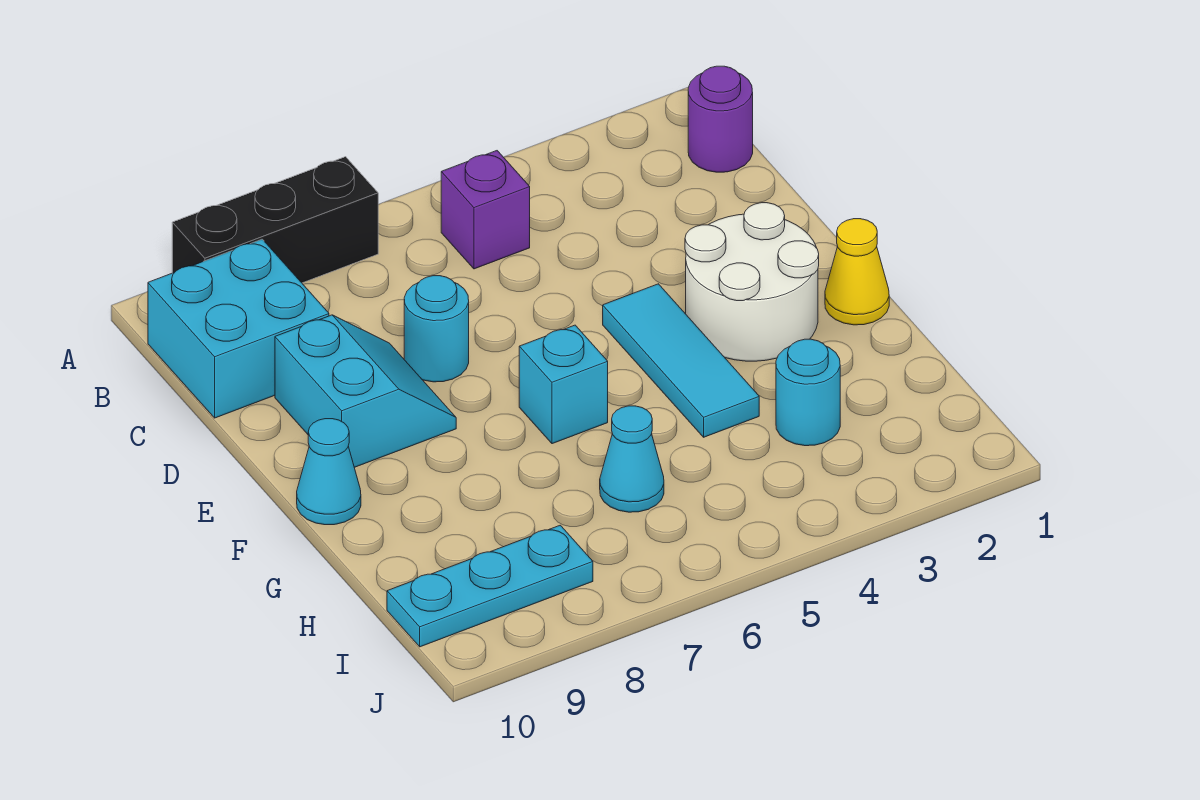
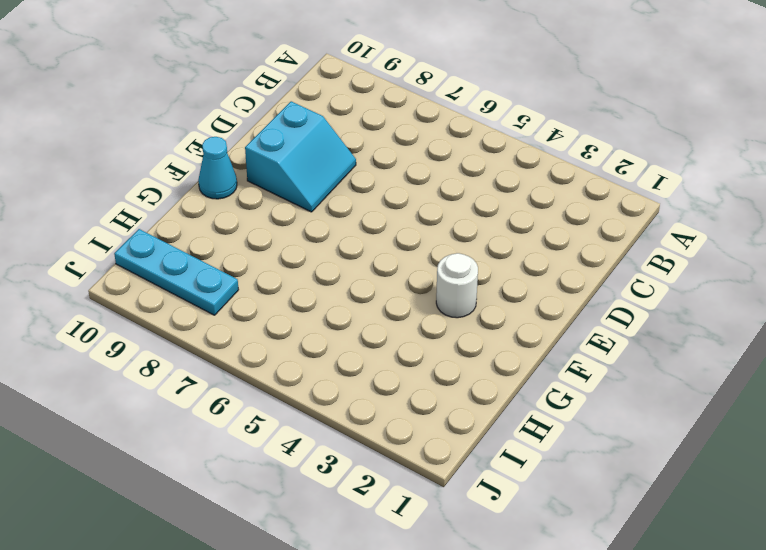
white round brick F3 level 1 -> white round brick E2:F3 level 1
none -> black brick A7:A9 level 1
none -> purple round brick B1 level 1
none -> purple brick B5 level 1

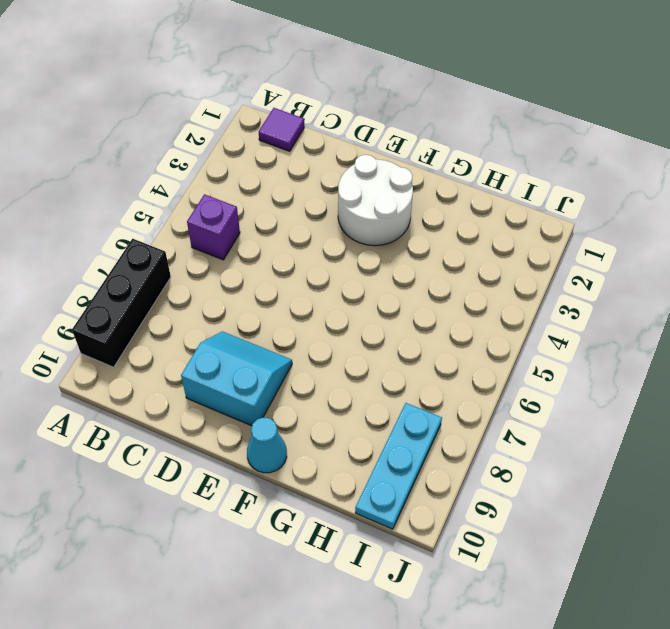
purple tile B1 level 1 -> purple round brick B1 level 1
none -> cyan brick B9:C10 level 1
none -> cyan round brick D7 level 1
none -> cyan tile E4:G4 level 1

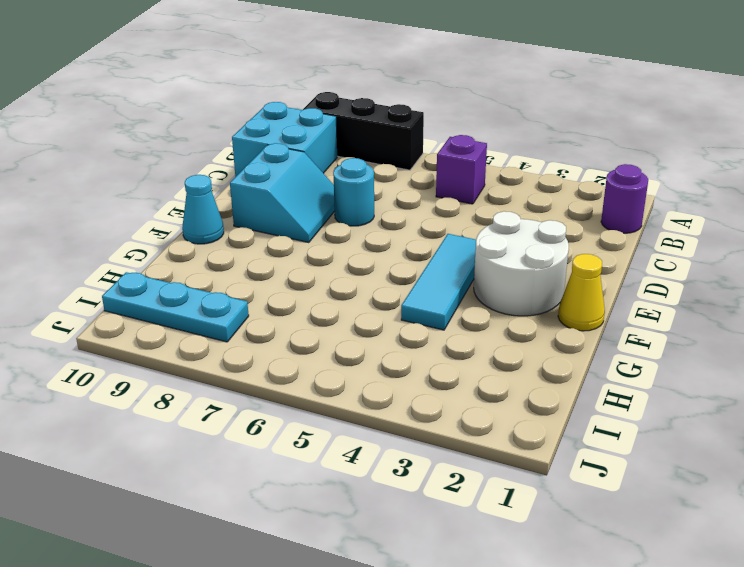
none -> cyan brick F6 level 1
none -> cyan round brick H3 level 1
none -> cyan cone H6 level 1

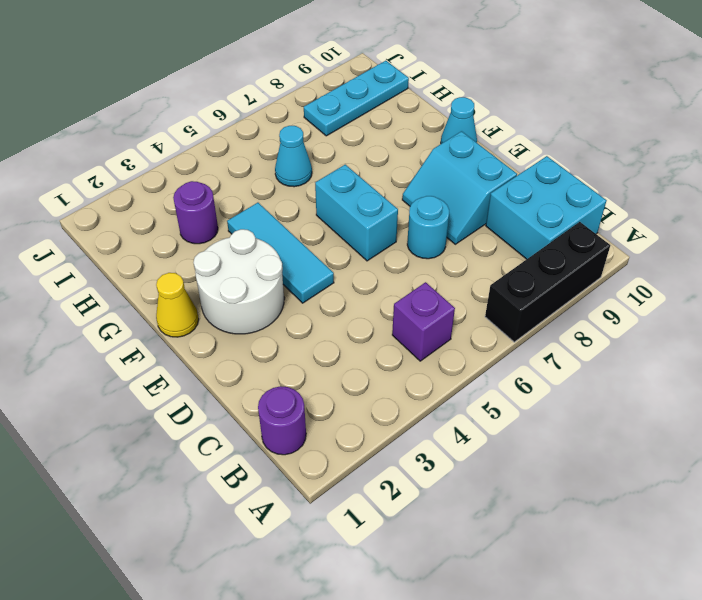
cyan brick E6:F6 level 1 -> cyan brick F6 level 1
purple round brick H3 level 1 -> cyan round brick H3 level 1

